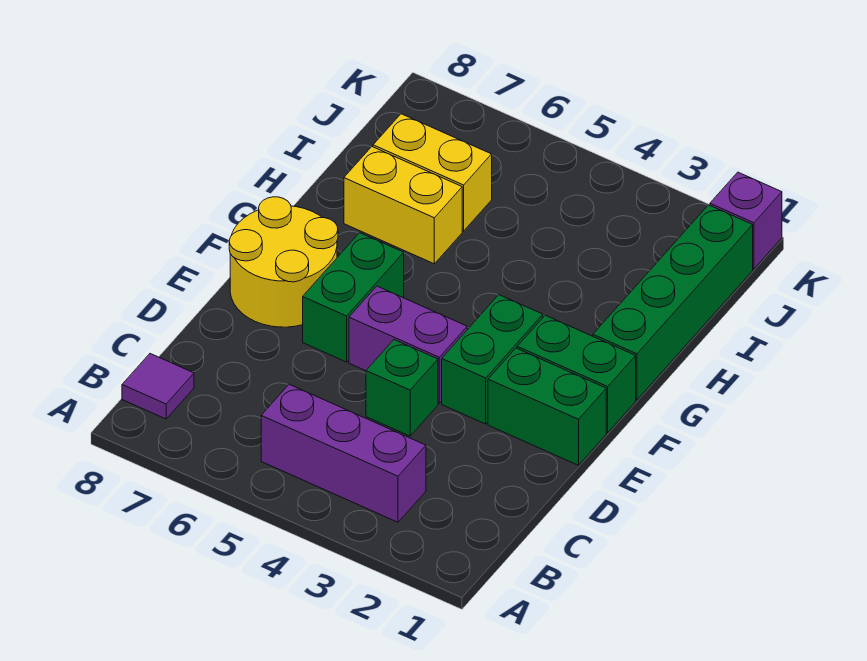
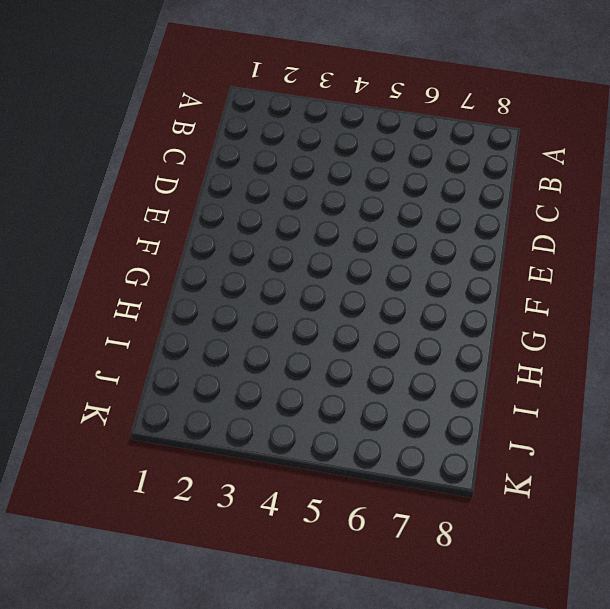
none -> purple brick B3:B5 level 1
none -> purple tile B8 level 1
none -> green brick D4 level 1

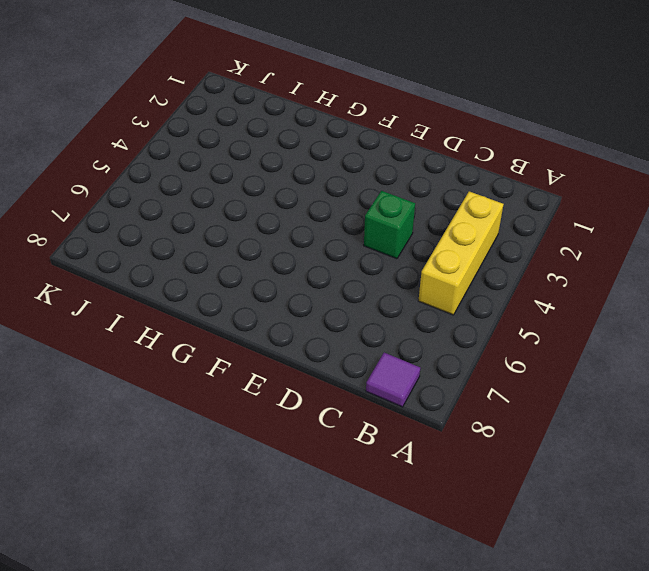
yellow brick B3:B5 level 1 -> purple brick B3:B5 level 1
none -> green brick E1:E2 level 1
none -> green brick E3:F3 level 1
none -> purple brick E4:E5 level 1

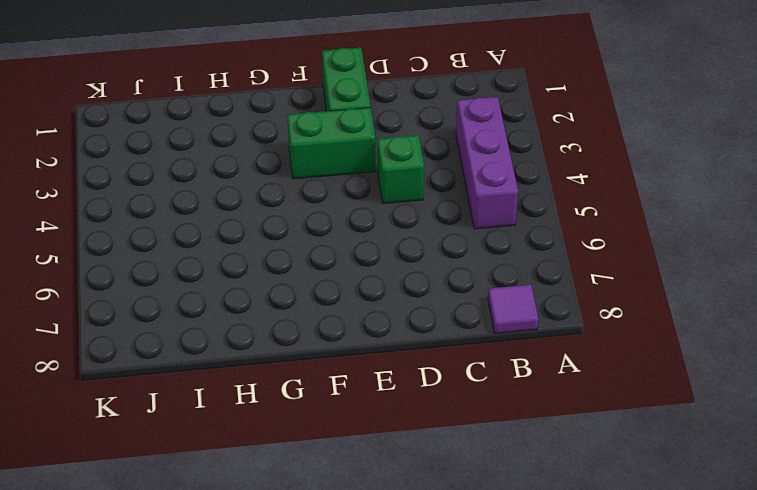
none -> purple brick E4:E5 level 1
none -> green brick E6:F6 level 1
none -> yellow round brick E7:F8 level 1

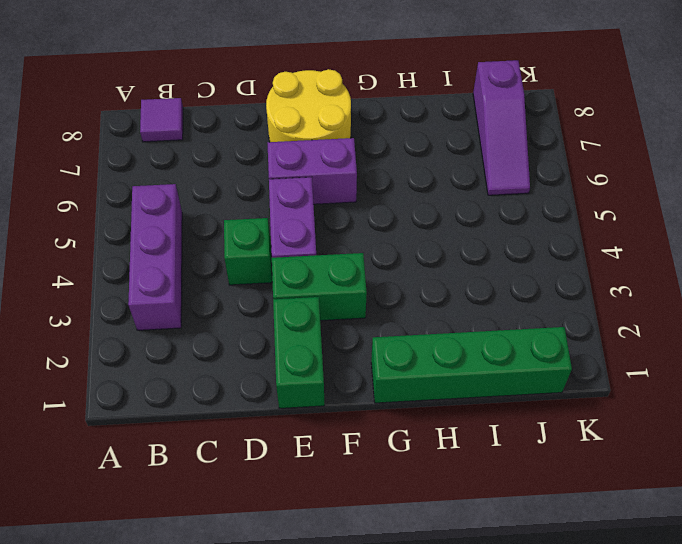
purple brick E6:F6 level 1 -> green brick E6:F6 level 1
purple slope J6:J8 level 1 top 8 -> none
none -> green brick F1:F2 level 1
none -> yellow brick H6:H7 level 1
none -> yellow brick I6:I7 level 1

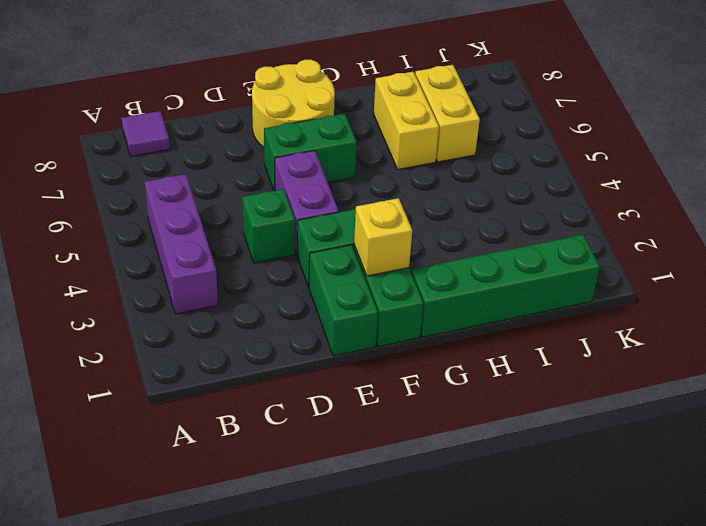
yellow brick F2 level 2 -> none
none -> purple brick K1 level 1

